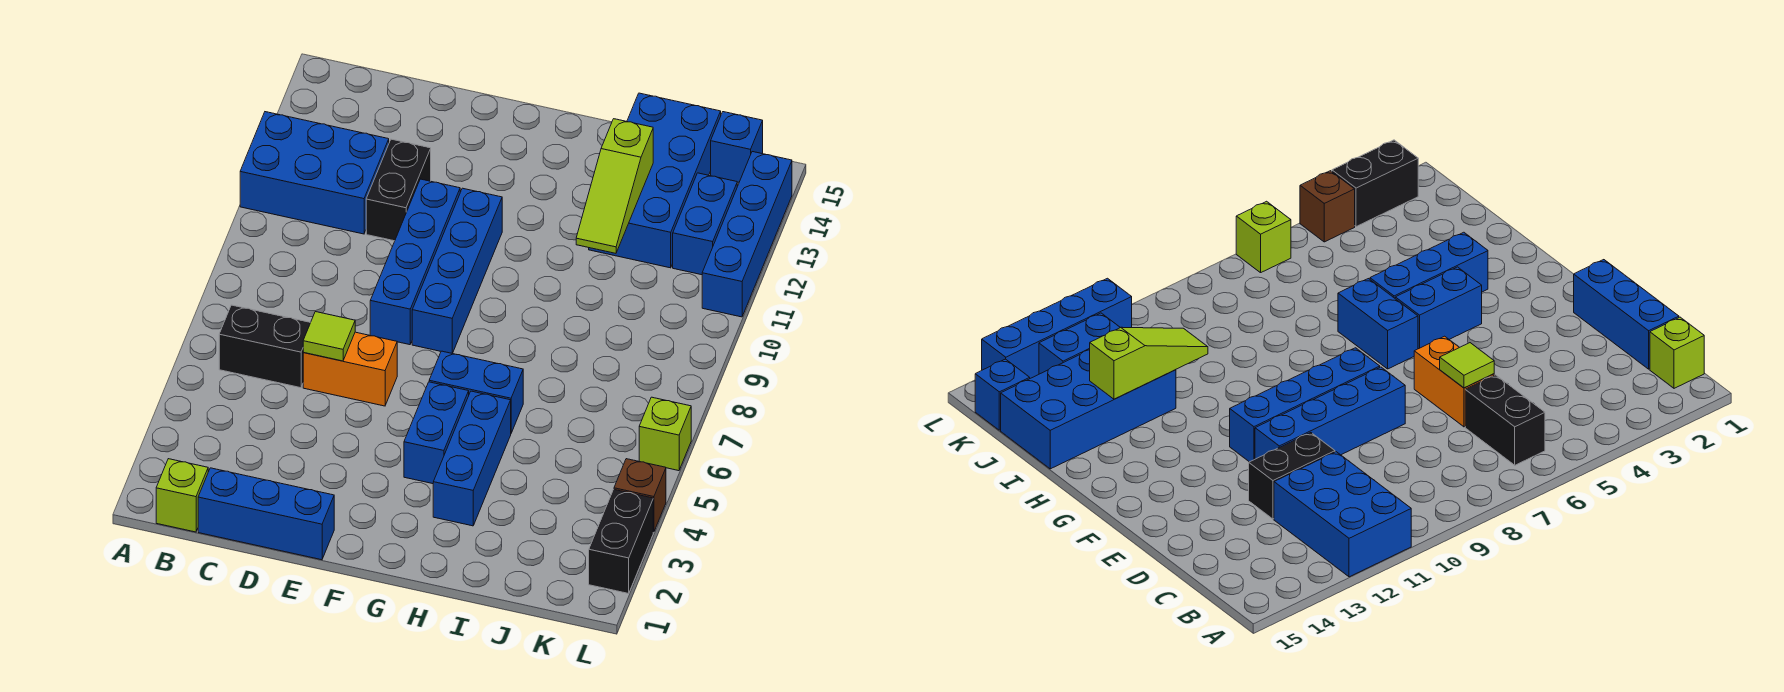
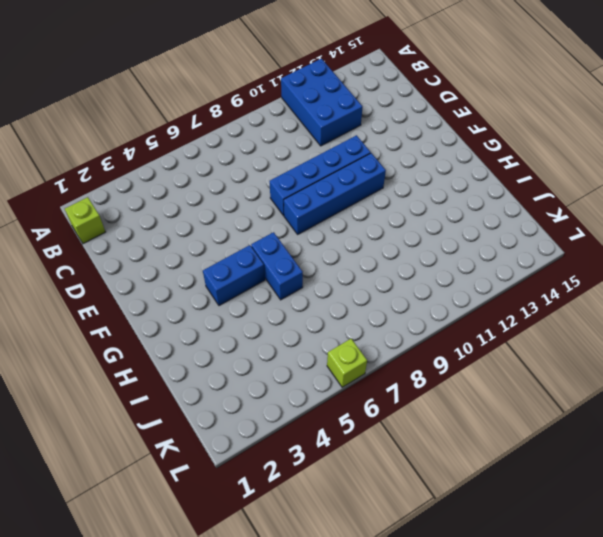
none -> black brick B6:C6 level 1
none -> blue brick C1:E1 level 1
none -> orange brick D6:E6 level 1

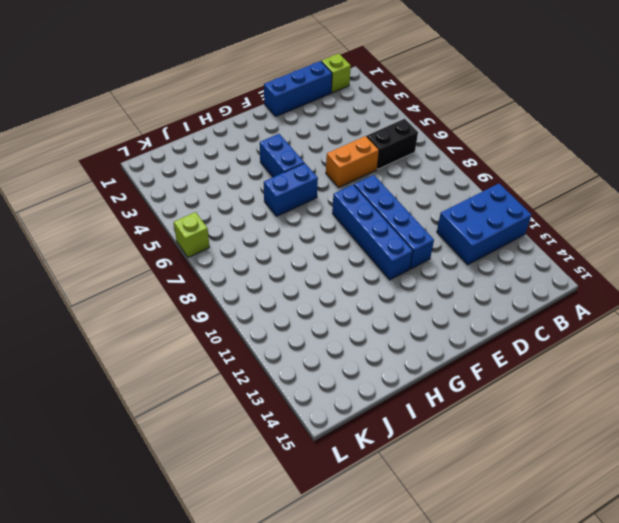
none -> black brick D11:D12 level 1
none -> blue brick H3:H5 level 1
none -> blue brick I12:J15 level 1

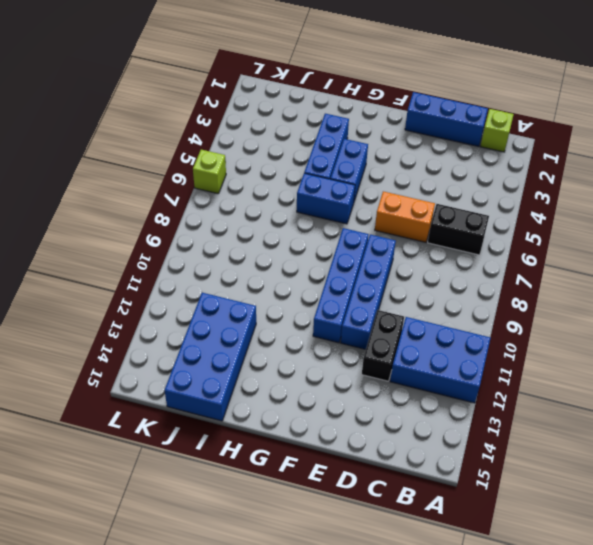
none -> blue brick K12:K13 level 1
none -> blue brick K15 level 1
none -> black brick L2:L3 level 1

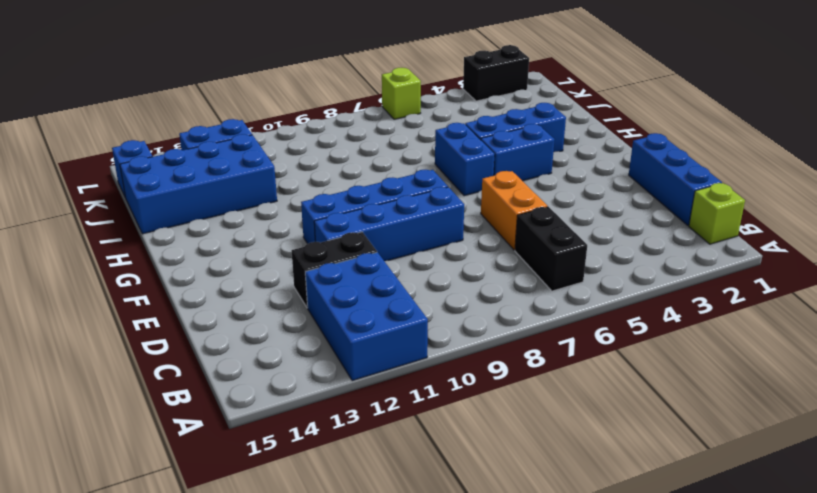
none -> brown brick L4 level 1
none -> blue brick L11:L14 level 1
none -> lime tile D6 level 2

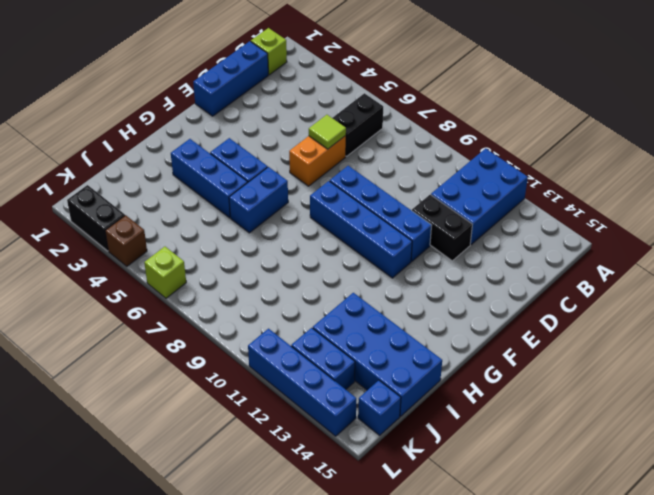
none -> lime slope I11:I13 level 2 top 13

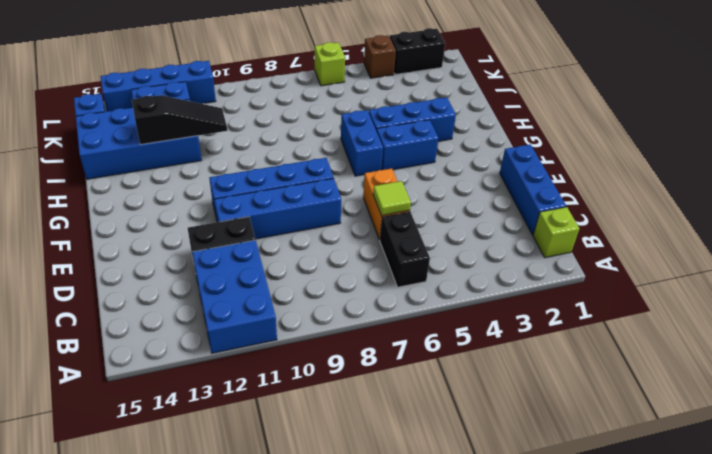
black slope I11:I13 level 2 top 13 -> lime slope I11:I13 level 2 top 13

